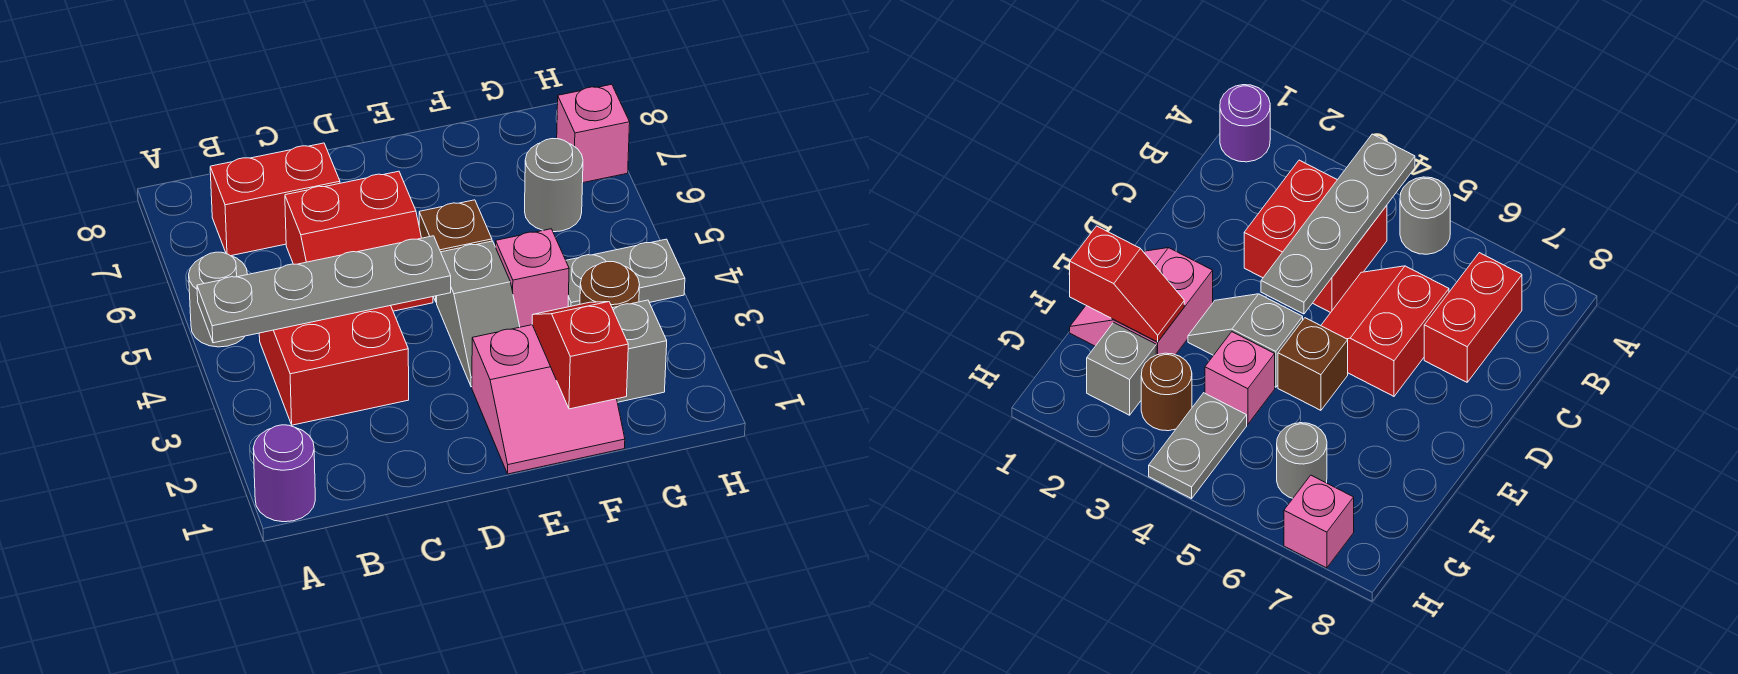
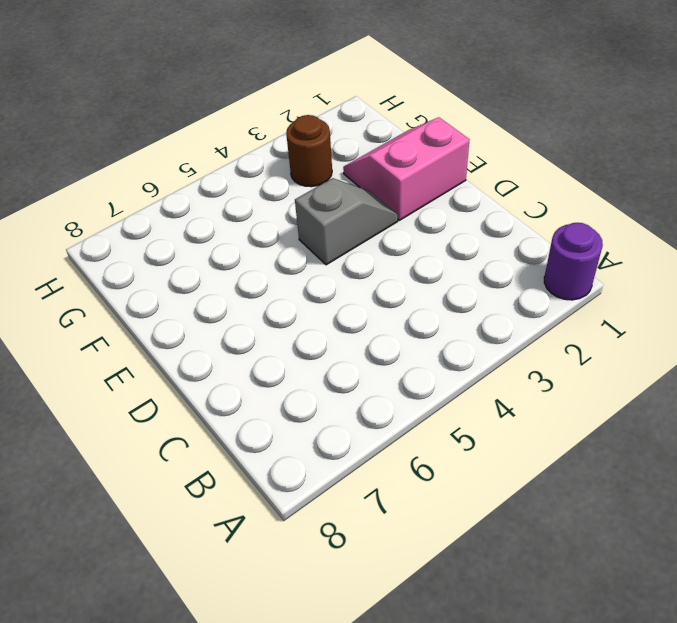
pink slope E1:F2 level 1 top E -> pink slope E1:F2 level 1 top 2
none -> grey round brick A5 level 1
none -> red brick B3:C4 level 1
none -> red brick B7:C7 level 1

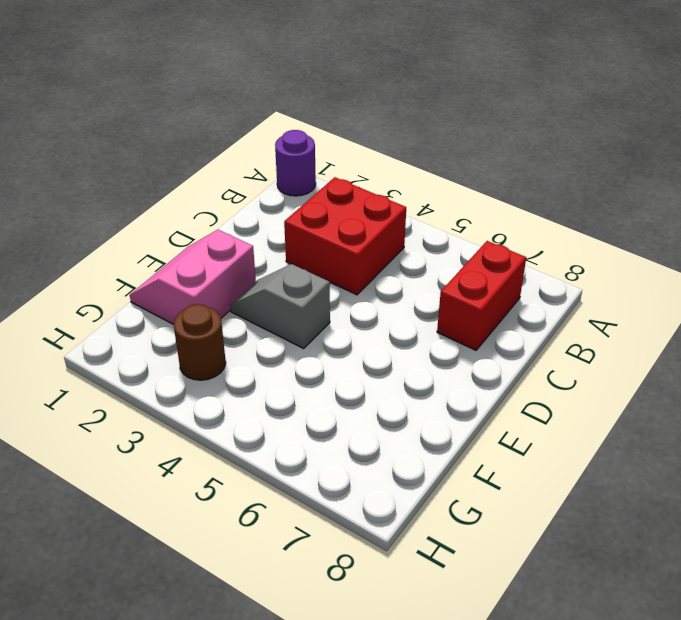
none -> grey round brick A5 level 1
none -> red slope C5:D6 level 1 top 6
none -> brown brick E5 level 1

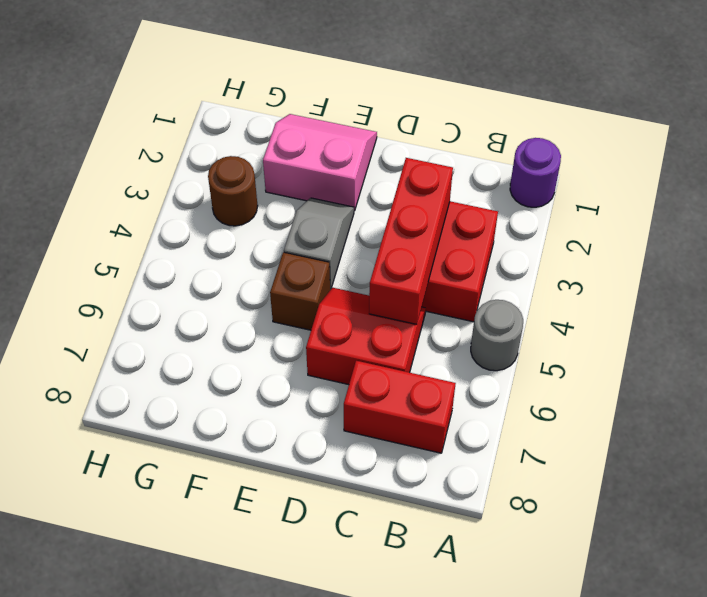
red brick C3:C5 level 2 -> grey plate A4:D4 level 2
none -> pink brick F4 level 1
none -> grey brick G2 level 1
none -> grey plate G4:H4 level 1

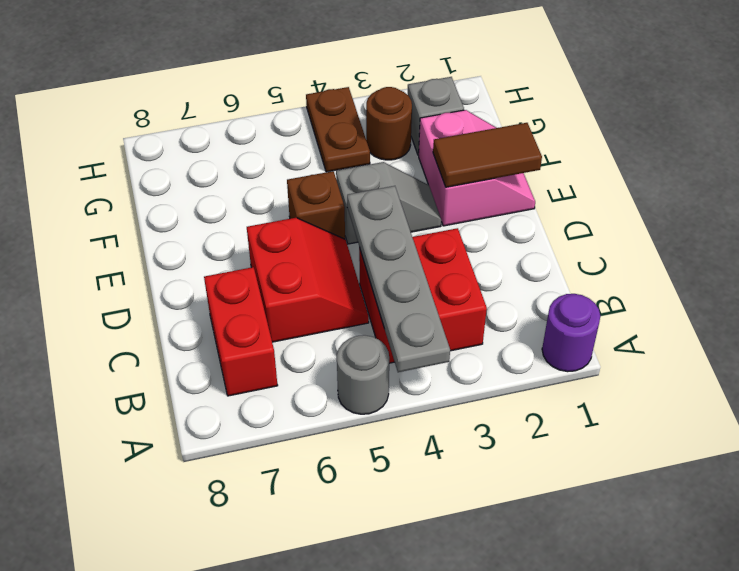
brown tile E1:E2 level 2 -> none
brown plate G4:H4 level 1 -> grey plate G4:H4 level 1
none -> pink brick F4 level 1
none -> grey round brick G6 level 1
none -> pink brick H7 level 1

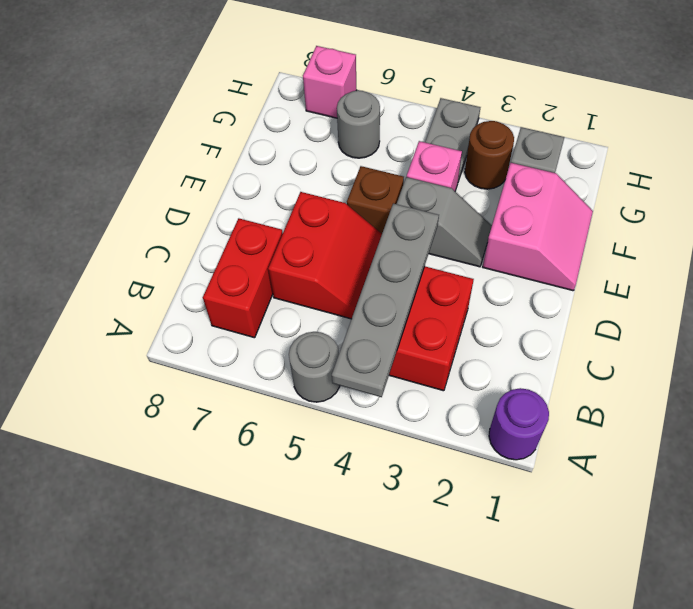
none -> red slope F1:F2 level 2 top 1

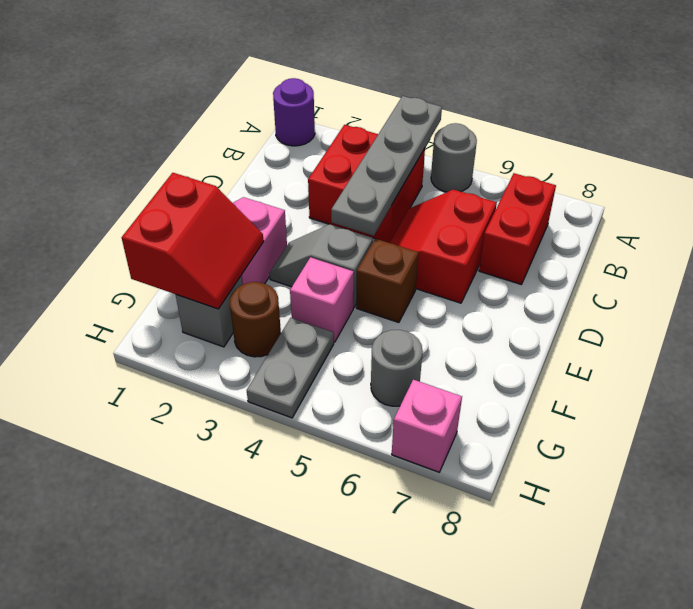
red slope F1:G2 level 2 top 1 -> red slope F1:F2 level 2 top 1

